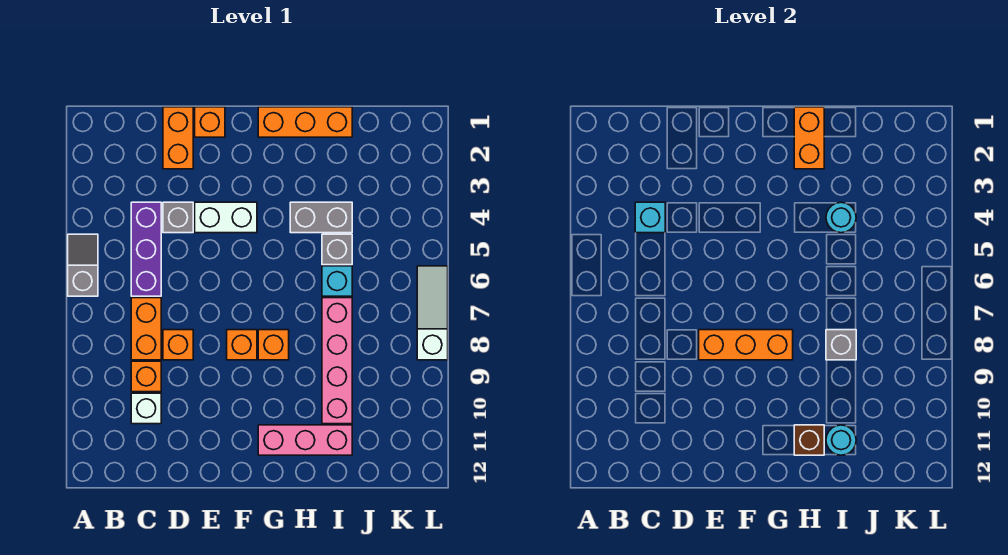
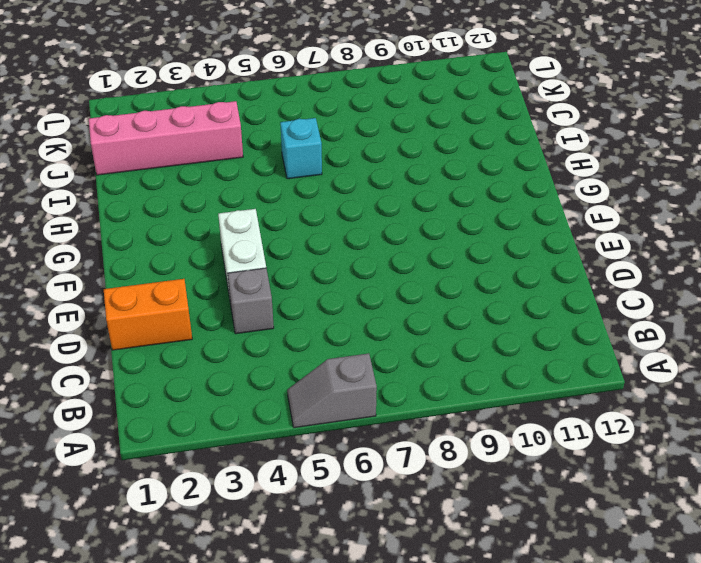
pink brick J1:J4 level 1 -> pink brick I7:I10 level 1
none -> purple brick C4:C6 level 1
none -> orange brick C7:C8 level 1
none -> orange brick C9 level 1

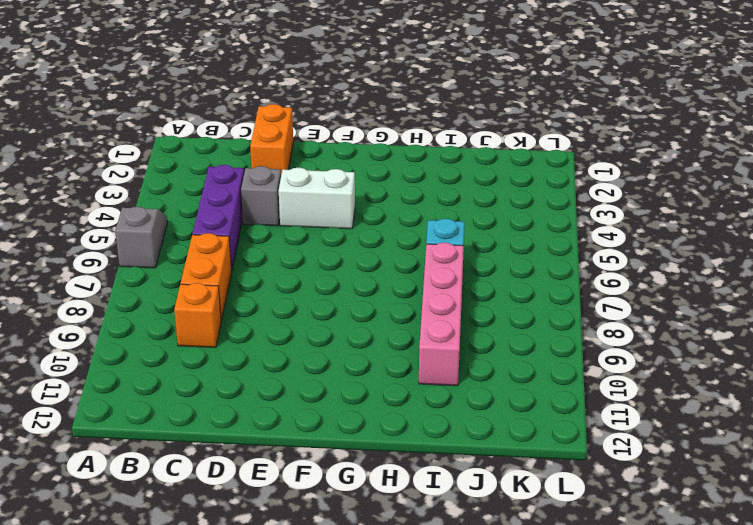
none -> white brick C10 level 1
none -> orange brick D8 level 1
none -> orange brick E1 level 1

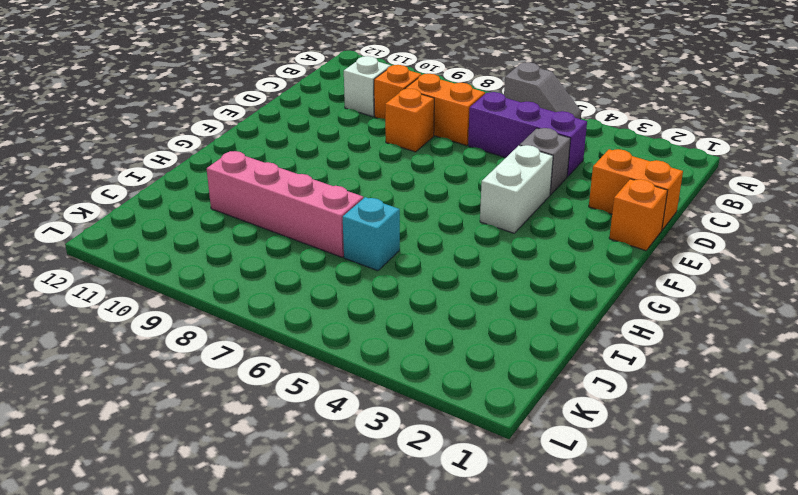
none -> orange brick F8 level 1
none -> orange brick G1:I1 level 1
none -> orange brick G8 level 1

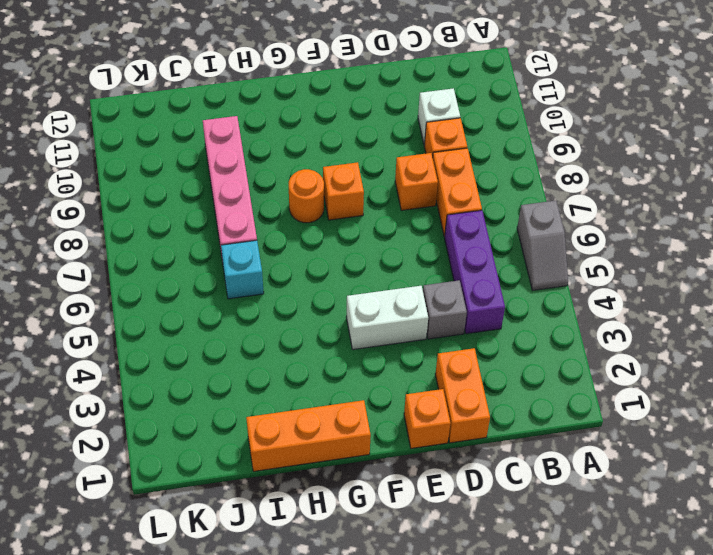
orange round brick G8 level 1 -> orange brick G8 level 1
none -> pink brick G11:I11 level 1
none -> grey brick H4:I4 level 1
none -> grey brick I5 level 1

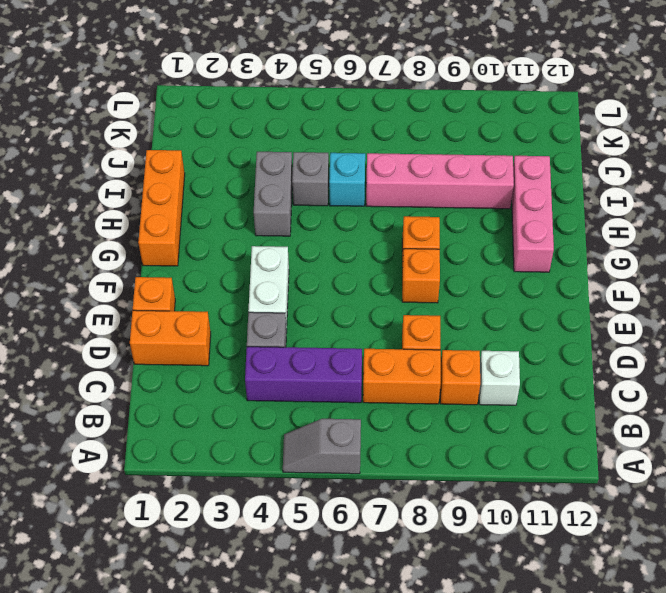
none -> white slope L6:L8 level 1 top 8
none -> cyan brick C4 level 2
none -> orange brick E8:G8 level 2

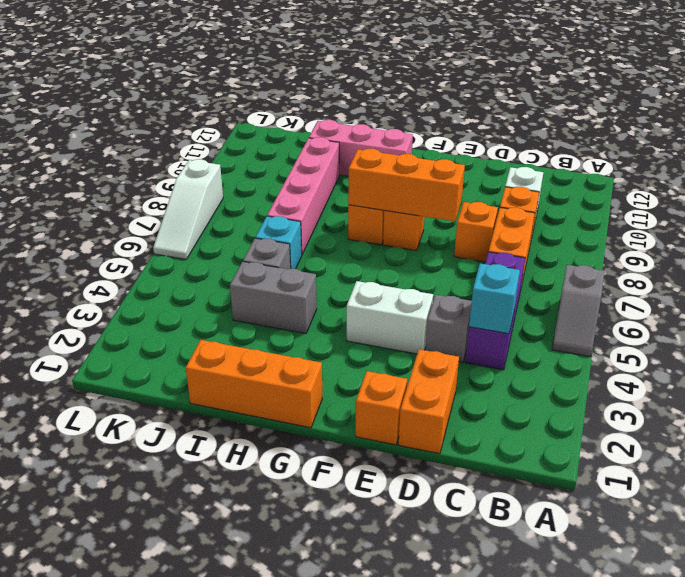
none -> orange brick H1:H2 level 2
none -> brown brick H11 level 2
none -> cyan round brick I4 level 2

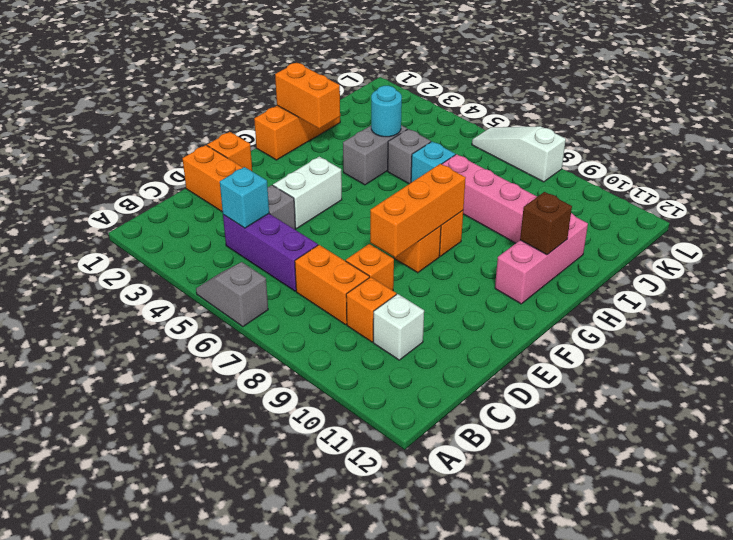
none -> grey brick I8 level 2
none -> cyan round brick I11 level 2

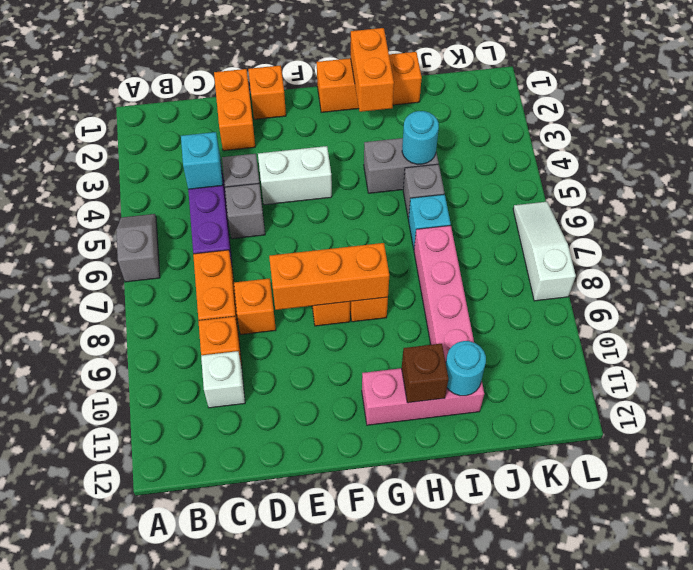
grey brick D5 level 1 -> grey brick I8 level 2

